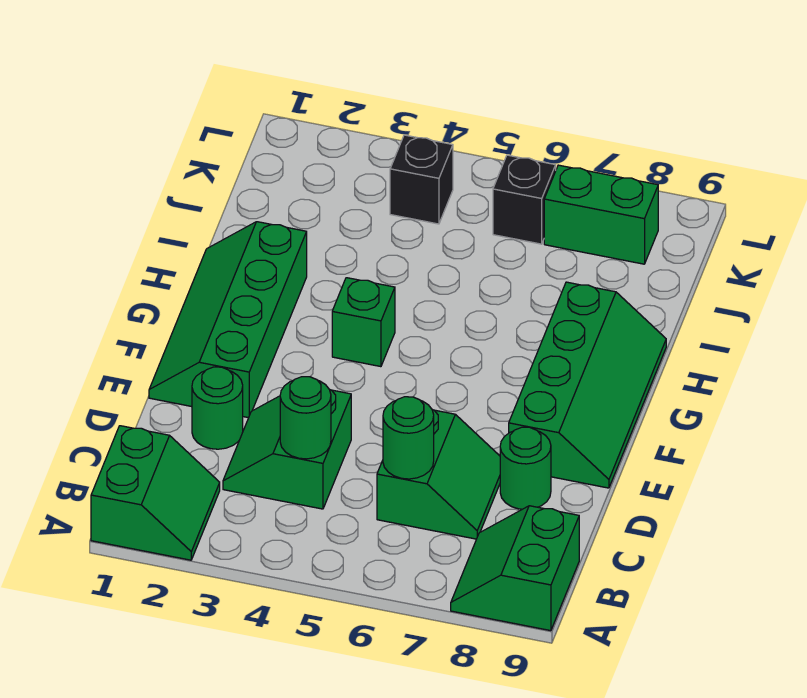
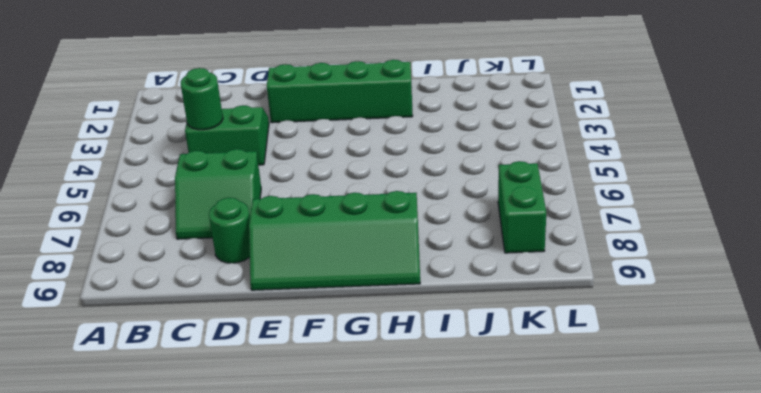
none -> green slope A1:B2 level 1 top 1
none -> green slope A8:B9 level 1 top 9
none -> green round brick D2 level 1

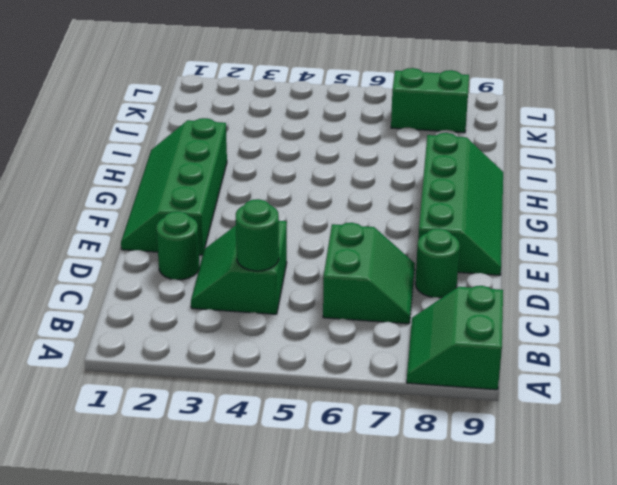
none -> green slope A1:B2 level 1 top 1
none -> green brick G4 level 1
none -> black brick K4 level 1

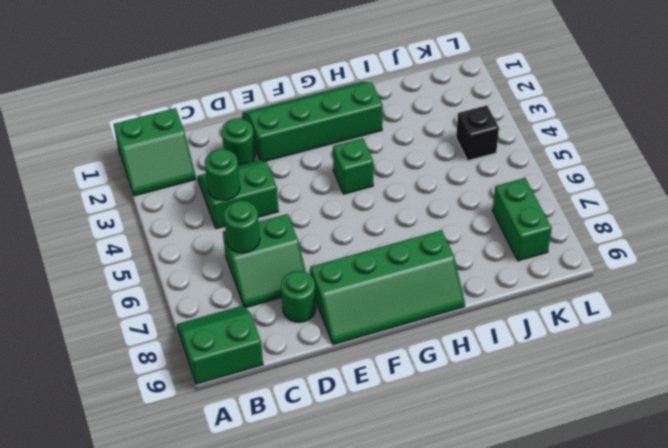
none -> black brick K6 level 1

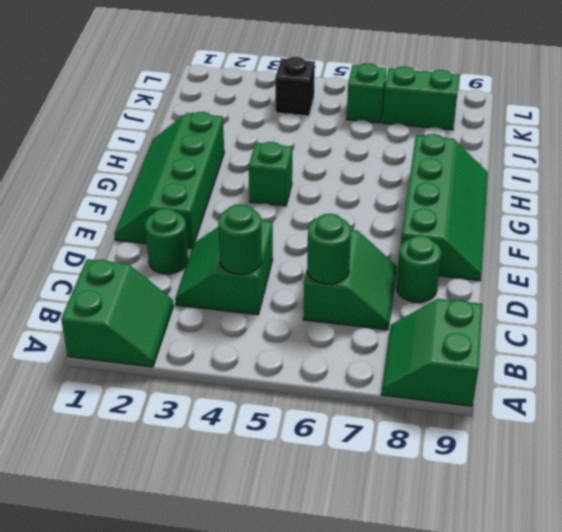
green brick K6 level 1 -> black brick K6 level 1

